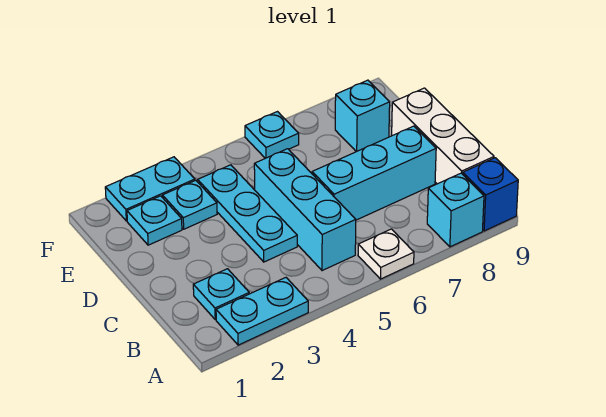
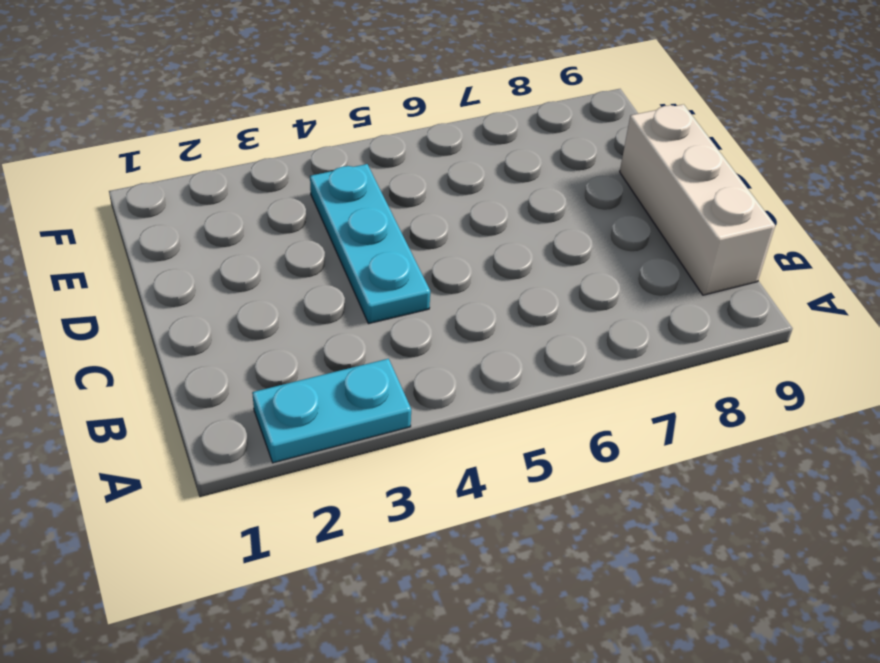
none -> white plate A6 level 1
none -> cyan brick A8 level 1
none -> blue brick A9 level 1

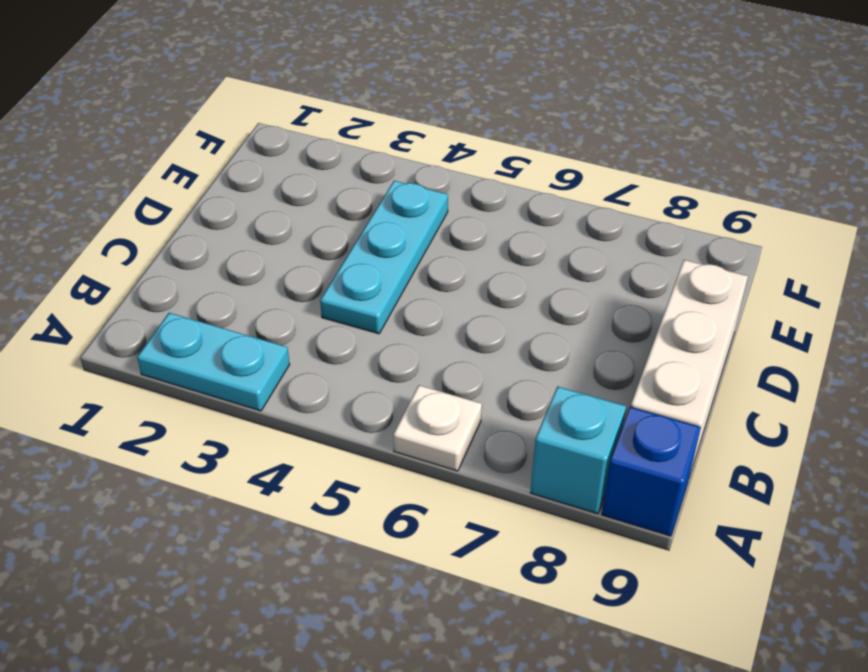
none -> cyan plate B2 level 1
none -> cyan brick B5:D5 level 1
none -> cyan brick C6:C8 level 1

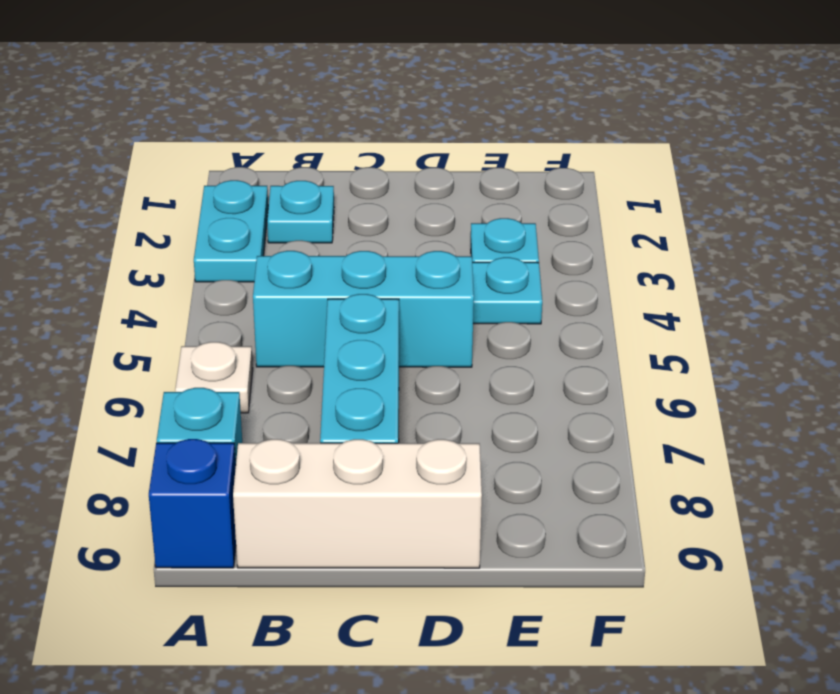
none -> cyan plate E2 level 1
none -> cyan brick E8 level 1
none -> cyan plate F2:F3 level 1

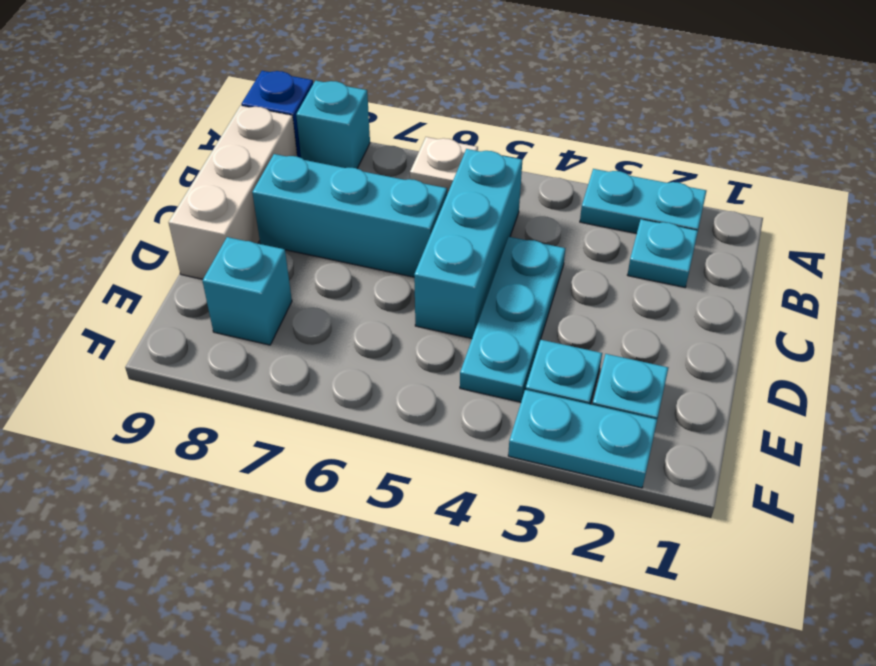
none -> cyan plate F6 level 1

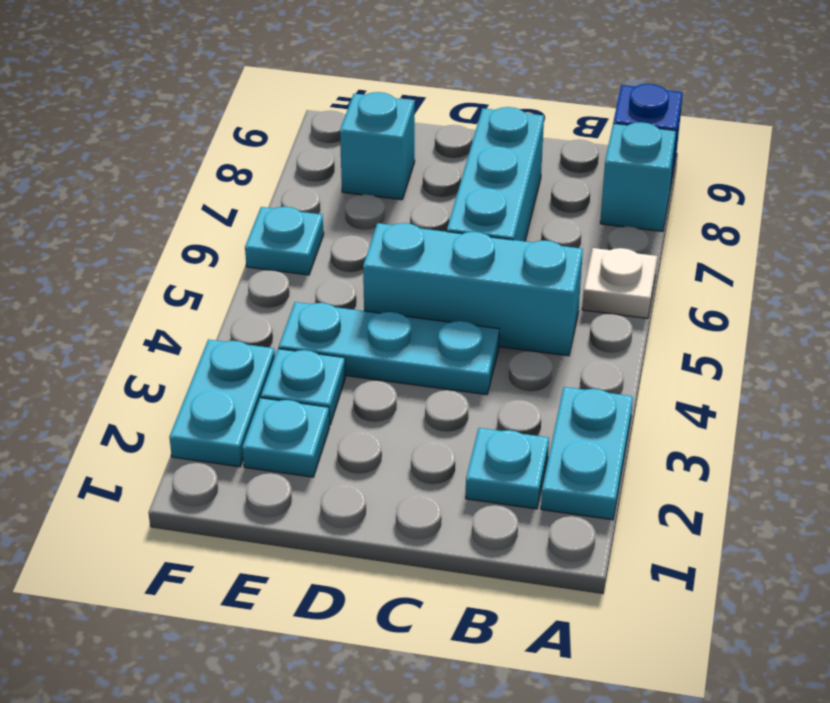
none -> white brick B9:D9 level 1

